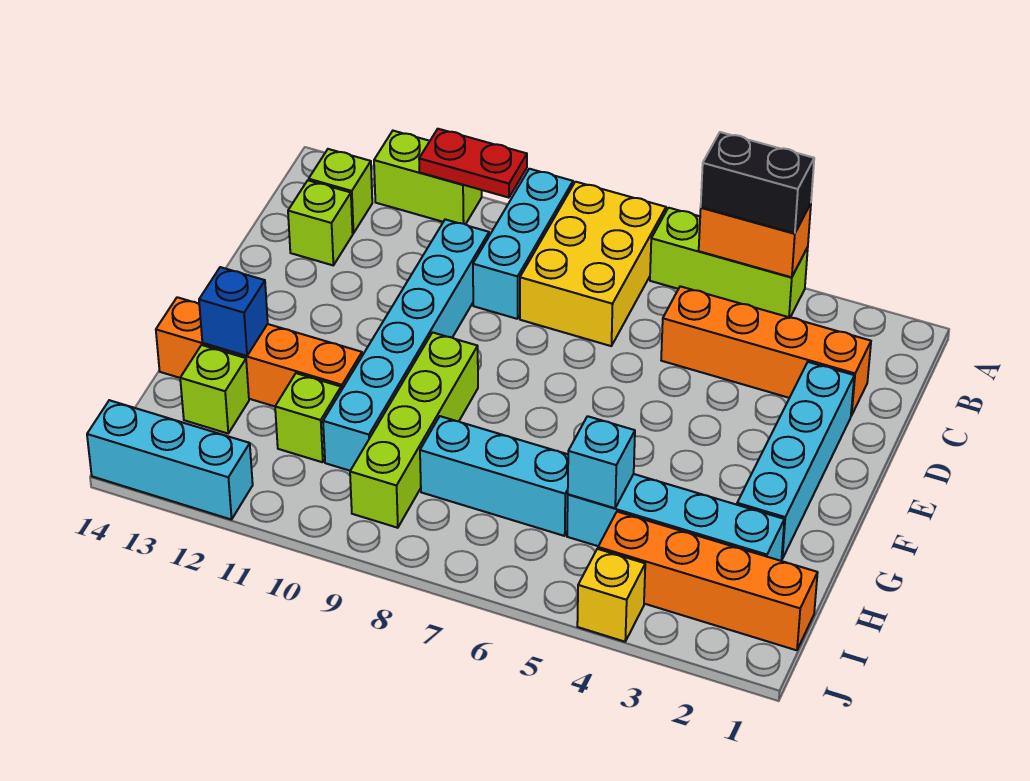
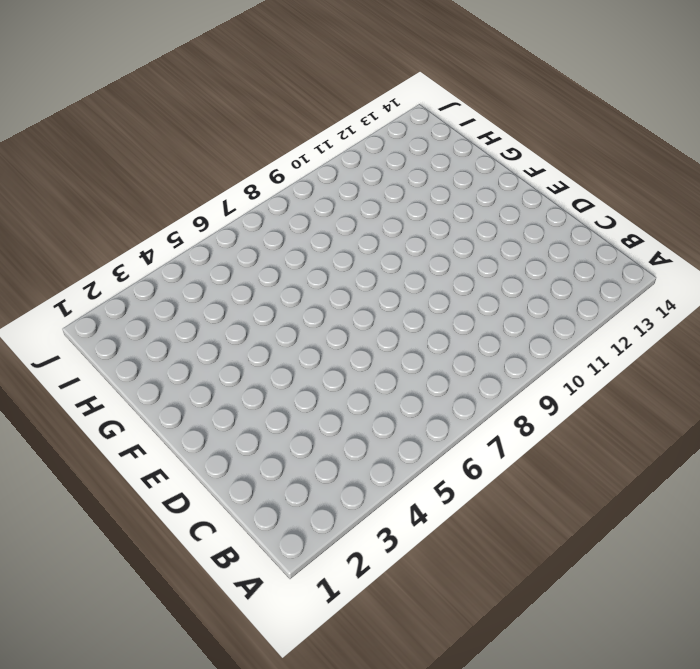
none -> lime brick A4:A6 level 1
none -> yellow brick A7:C8 level 1
none -> cyan brick A9:C9 level 1

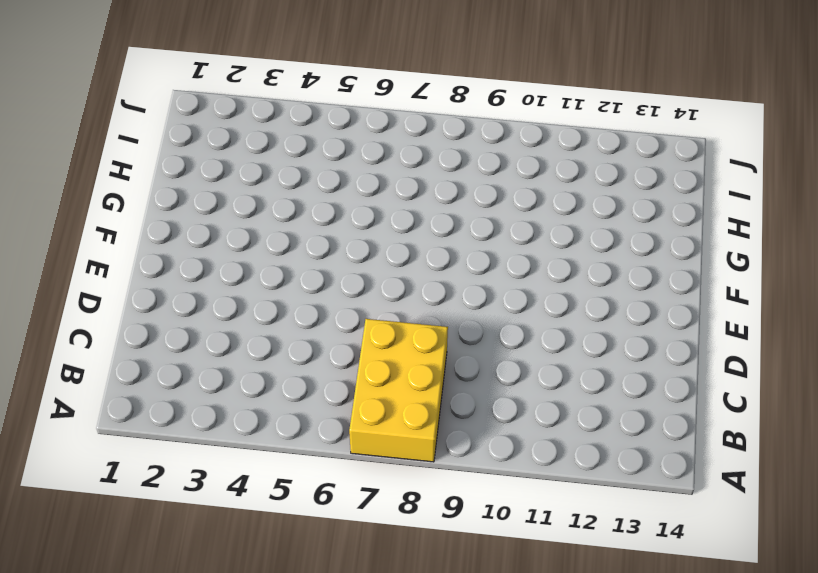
none -> lime brick A4:A6 level 1
none -> cyan brick A9:C9 level 1
none -> lime brick A11:A12 level 1

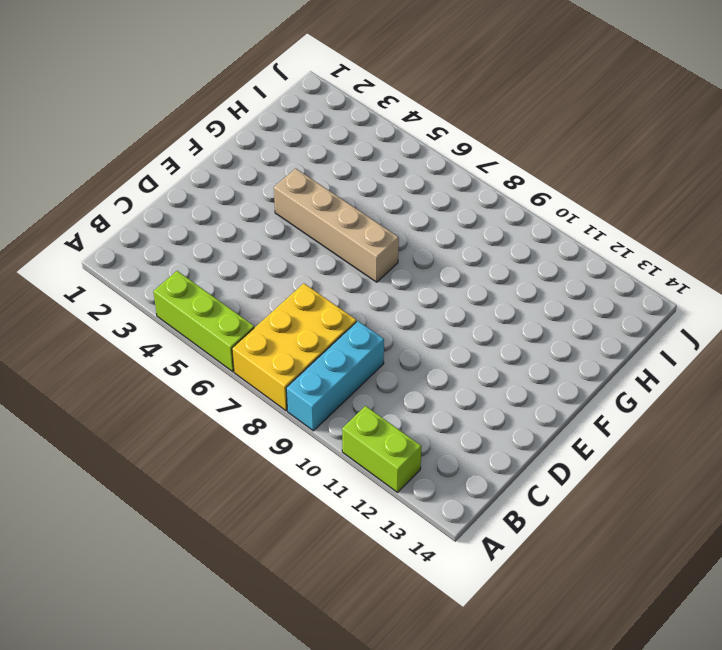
tan brick F4:F7 level 1 -> none
none -> lime brick B13 level 1
none -> orange brick C2:C5 level 1
none -> cyan brick C10:H10 level 1

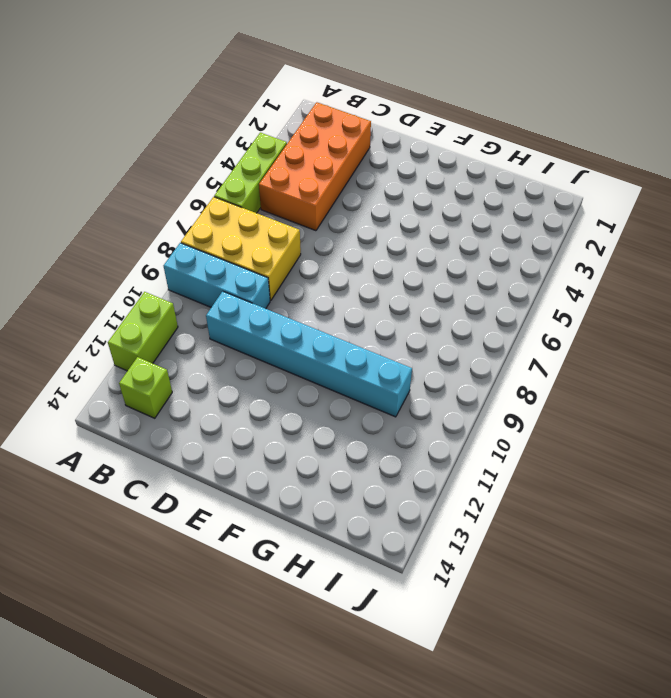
orange brick B2:C5 level 1 -> orange brick C2:C5 level 1
none -> lime brick C13 level 1
none -> cyan brick D2:G2 level 1
none -> lime brick F9:I9 level 1

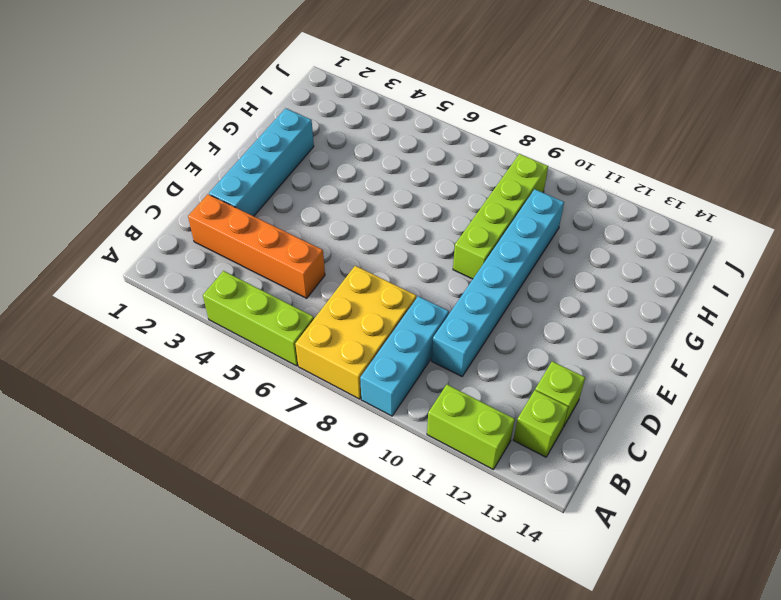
none -> orange brick G11:G14 level 1
none -> cyan brick H2:H5 level 1
none -> cyan brick H6:H8 level 1

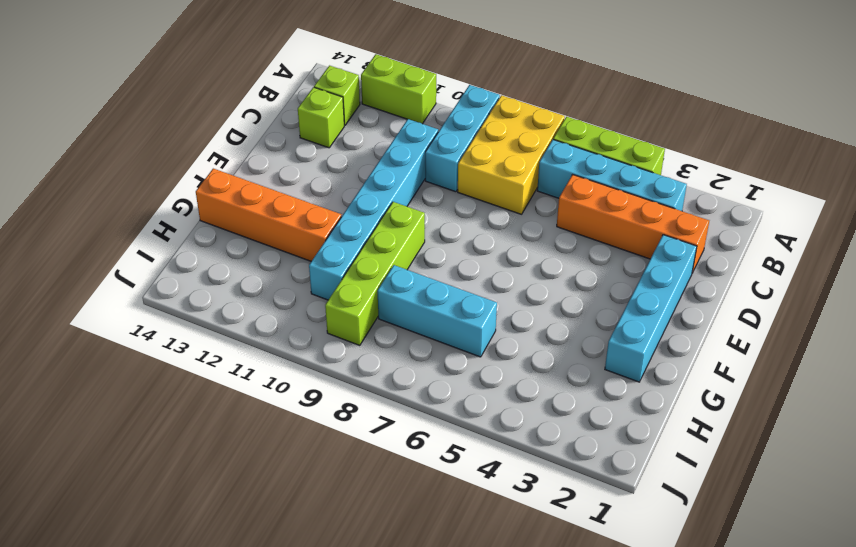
cyan brick B3:B6 level 1 -> cyan brick H2:H5 level 1
none -> lime brick H11 level 1
none -> lime brick H13 level 1
none -> orange brick I1:I4 level 1

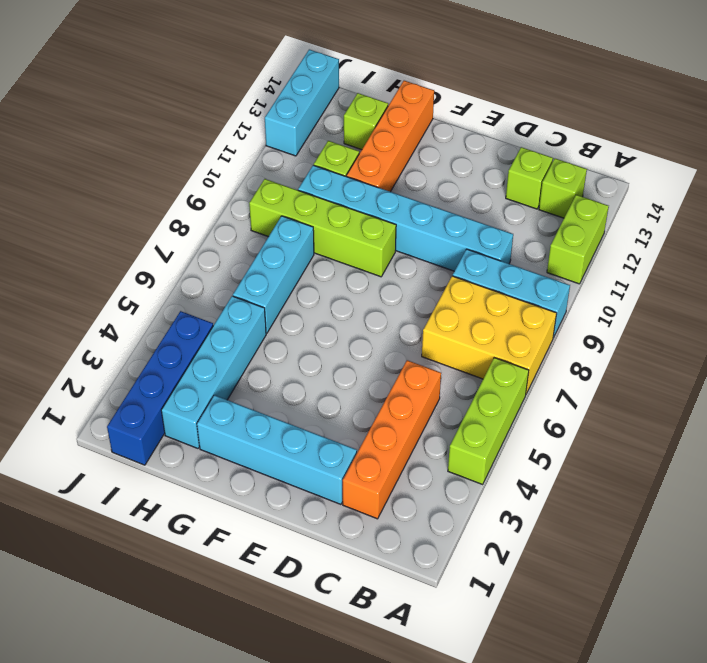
blue brick I1:I4 level 1 -> orange brick I1:I4 level 1
none -> yellow brick J4 level 1
none -> orange brick A4:A5 level 2
none -> red plate A10:A11 level 2

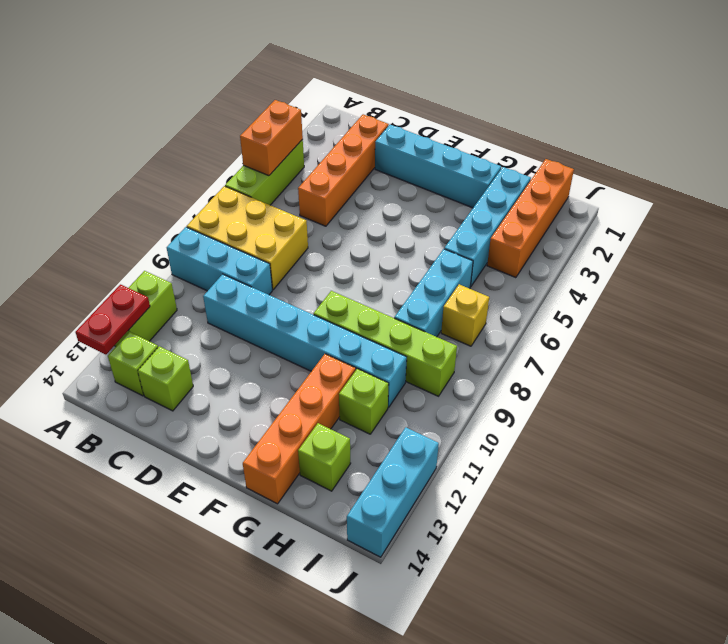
red plate A12:A13 level 2 -> red plate A10:A11 level 2
yellow brick I7 level 1 -> yellow brick J4 level 1
none -> blue brick G13 level 2
none -> cyan brick H5 level 2
none -> black brick A4:A5 level 3

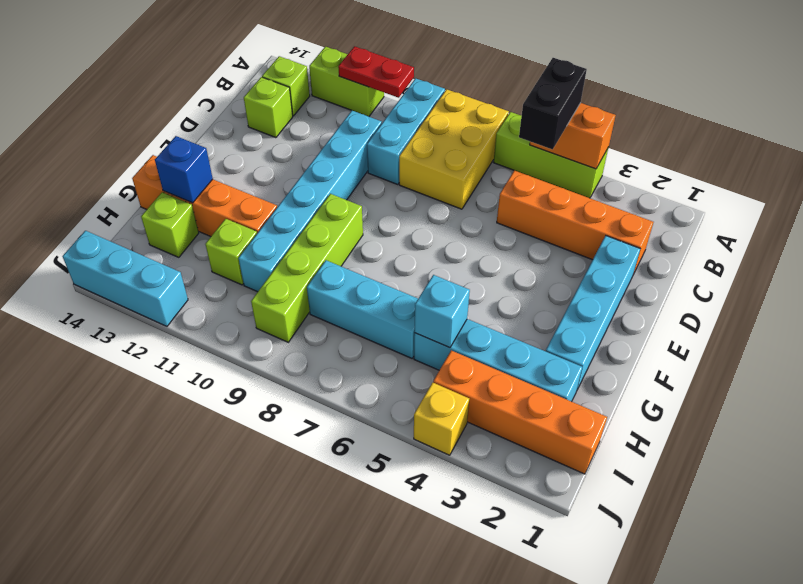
black brick A5:B5 level 3 -> black brick A4:A5 level 3

